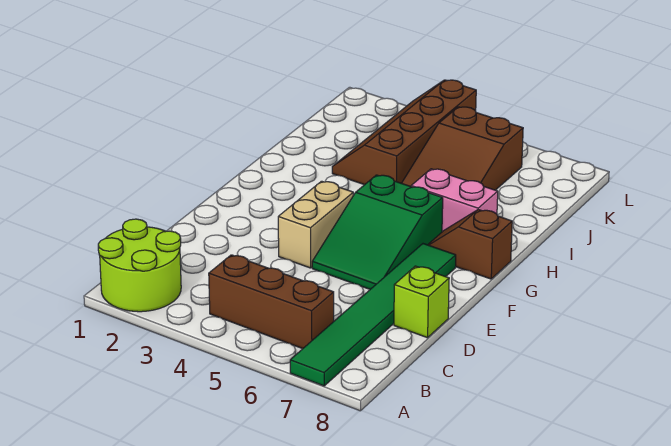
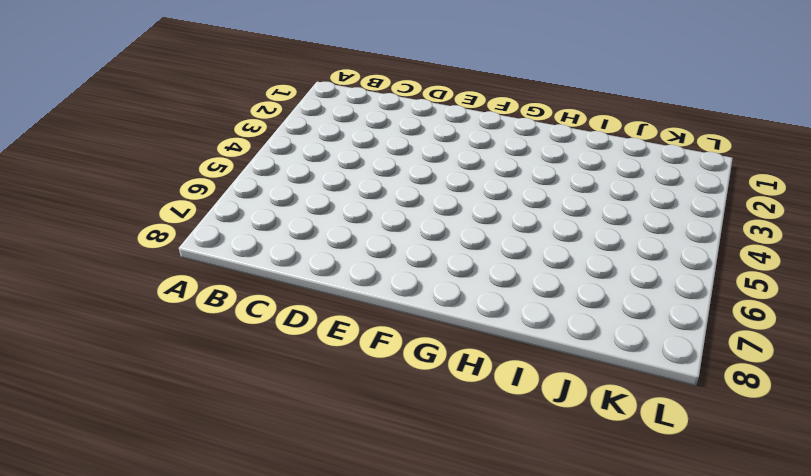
none -> lime round brick A1:B2 level 1
none -> green tile A7:F7 level 1

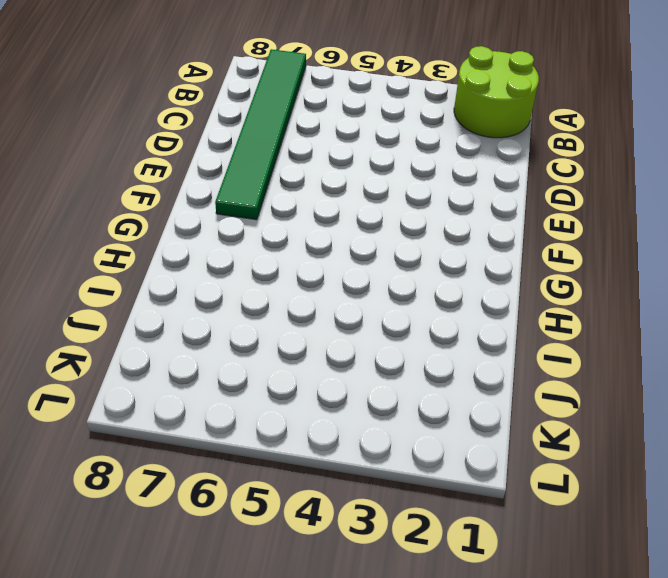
none -> brown brick B4:B6 level 1
none -> lime brick D8 level 1

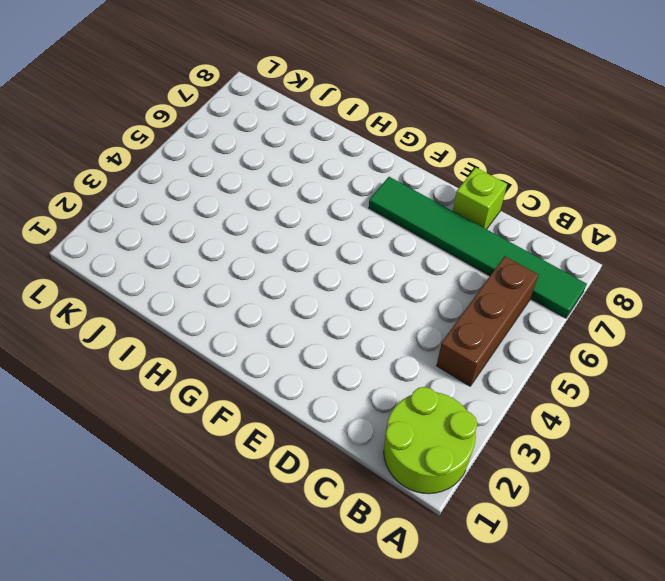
none -> tan brick E4:F4 level 1
none -> green slope E5:G6 level 1 top G

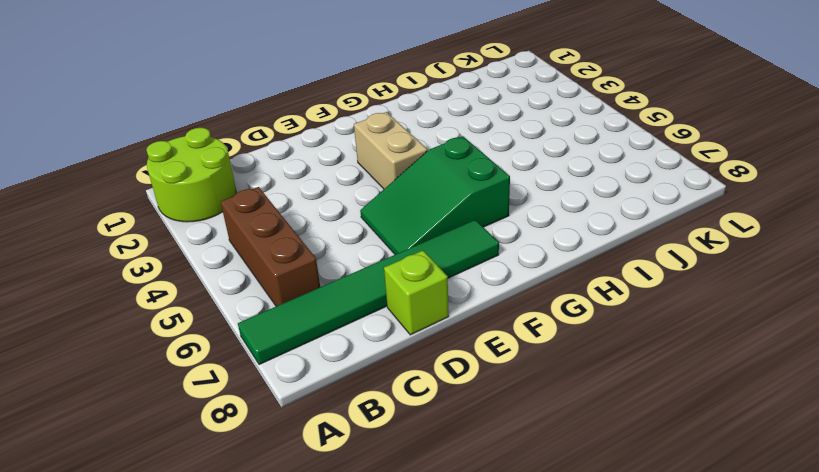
tan brick F3:F4 level 1 -> tan brick E4:F4 level 1
none -> brown slope G7:G8 level 1 top 8
none -> pink brick H6:H7 level 1

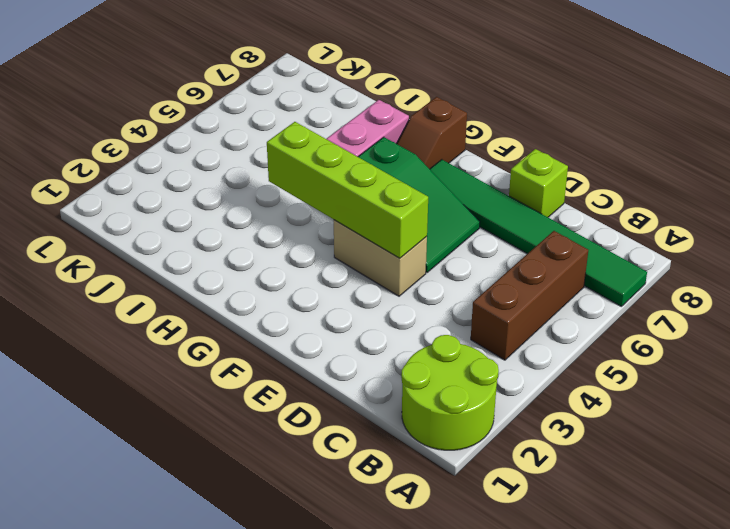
lime brick E4:H4 level 2 -> none
none -> brown slope I3:L4 level 1 top 4
none -> brown slope I5:K6 level 1 top K

